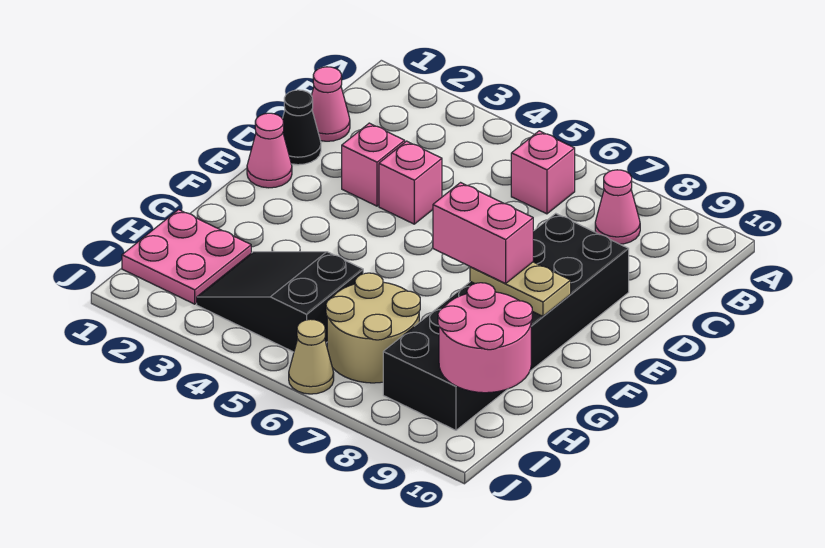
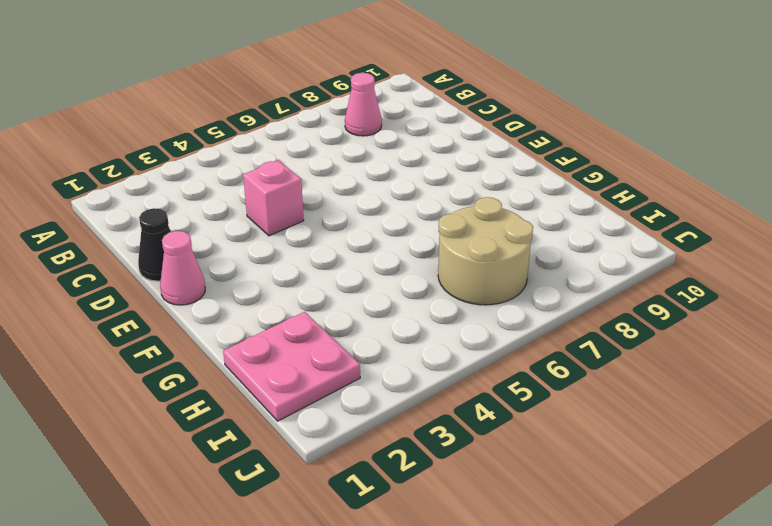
none -> pink brick B6 level 1
none -> pink cone C1 level 1
none -> pink brick D3 level 1

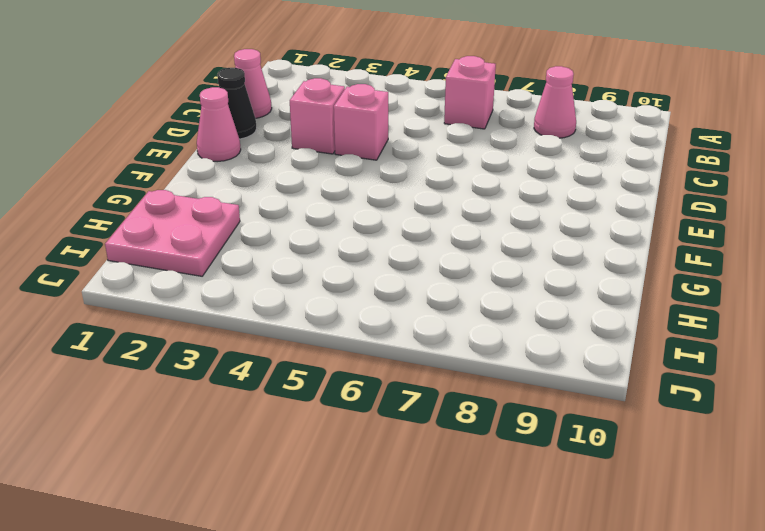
none -> black brick D8:I9 level 1
none -> black slope H3:I5 level 1 top 5
none -> tan round brick H6:I7 level 1

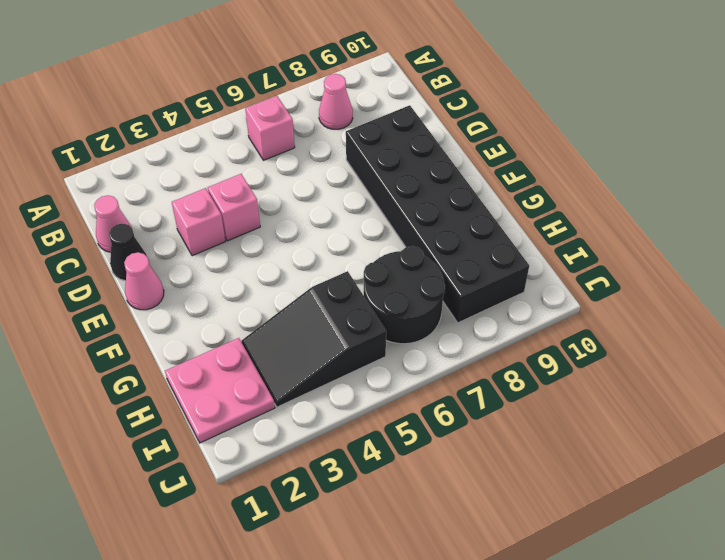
black round brick H6:I7 level 1 -> tan round brick H6:I7 level 1
none -> tan cone J6 level 1
none -> tan plate F8:F9 level 2
none -> pink round brick H9:I10 level 2

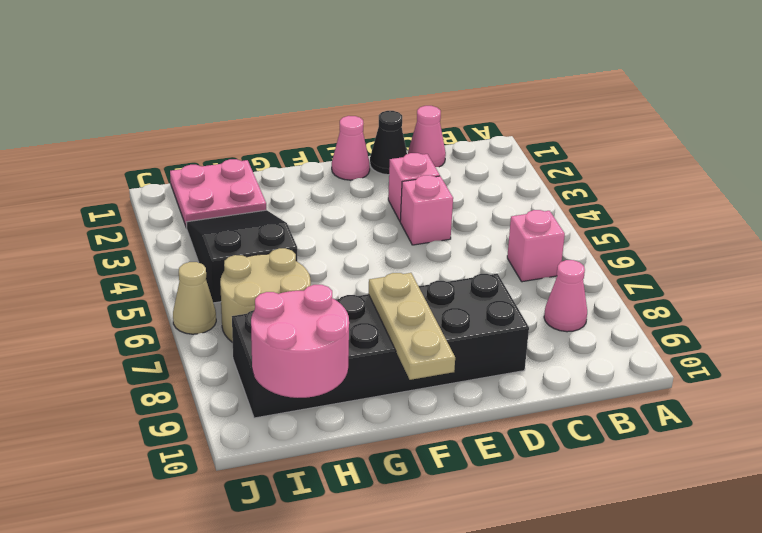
tan plate F8:F10 level 2 -> tan plate F8:F9 level 2
none -> pink brick F7:F8 level 3

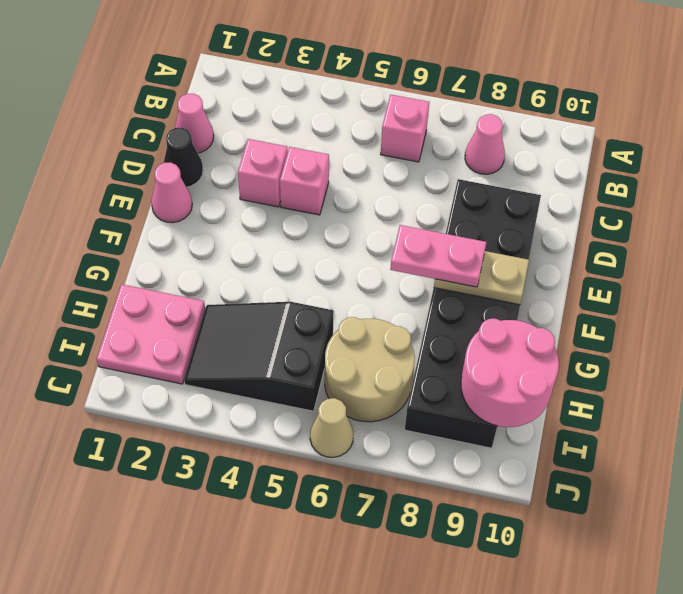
pink plate F7:F8 level 3 -> pink brick F7:F8 level 3

